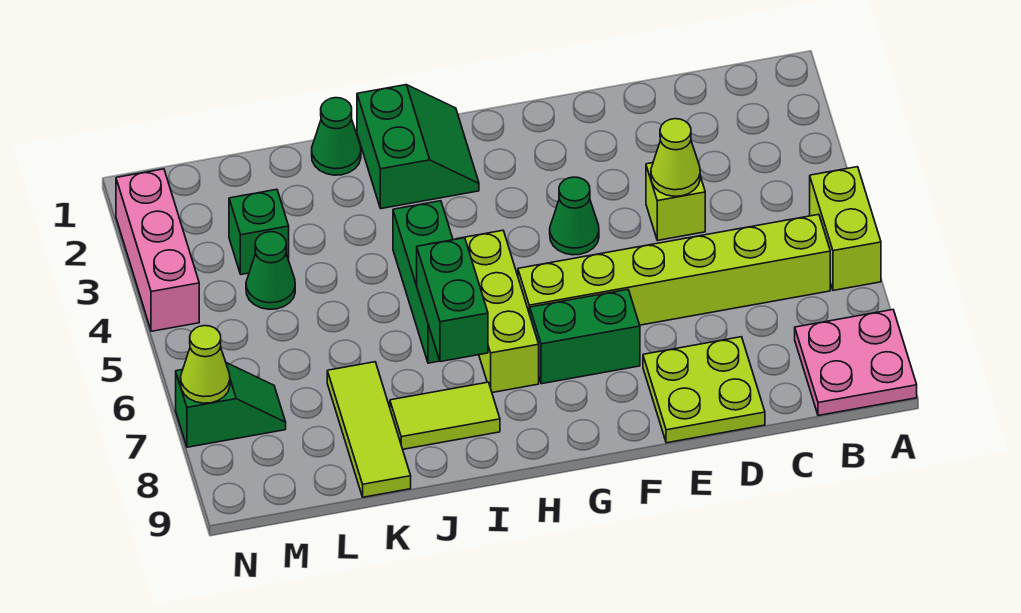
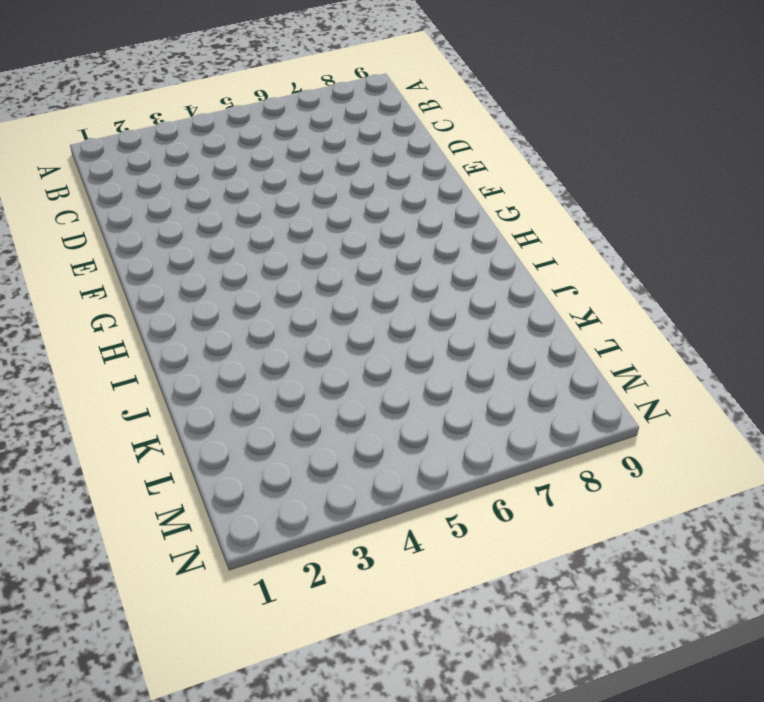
none -> lime brick A5:A6 level 1
none -> pink plate A8:B9 level 1
none -> lime brick B6:G6 level 1

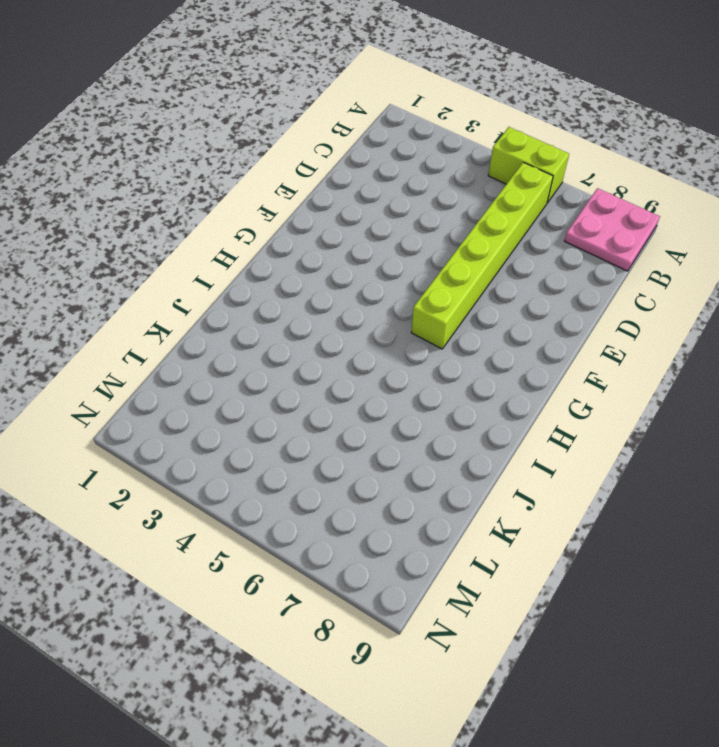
none -> lime brick D4 level 1
none -> lime plate D8:E9 level 1
none -> green cone F4 level 1

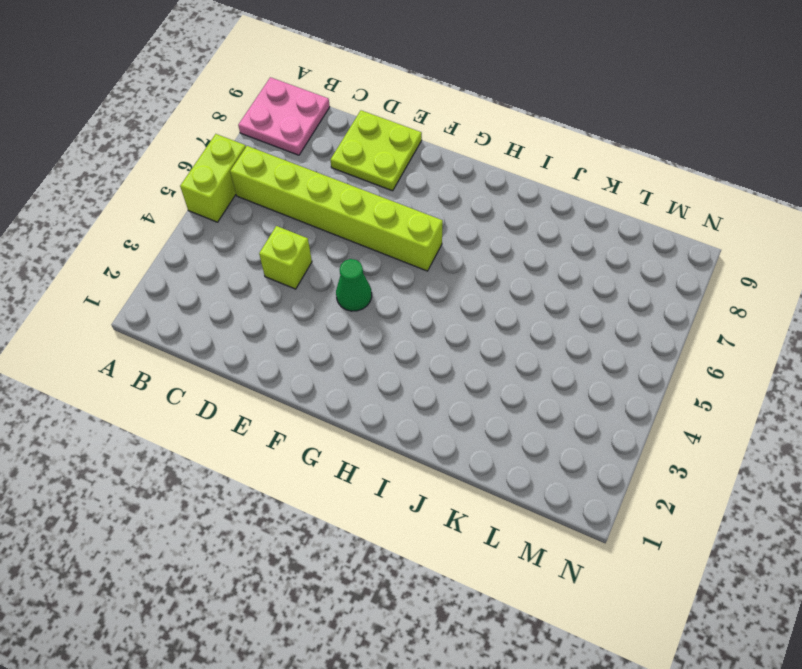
none -> green brick F7:G7 level 1
none -> green slope H1:I2 level 1 top I
none -> lime brick H5:H7 level 1

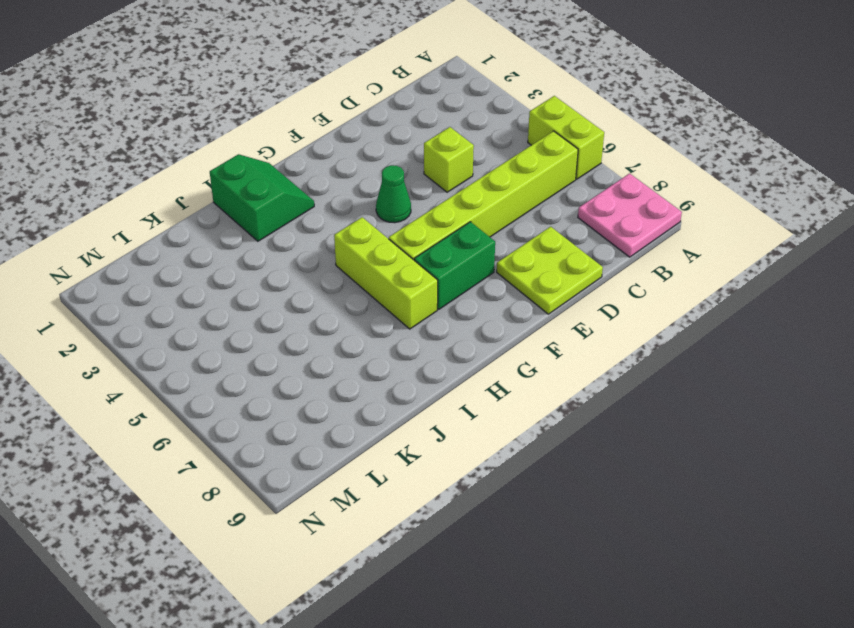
none -> green brick I4:I6 level 1
none -> lime tile I8:J8 level 1
none -> green cone J1 level 1

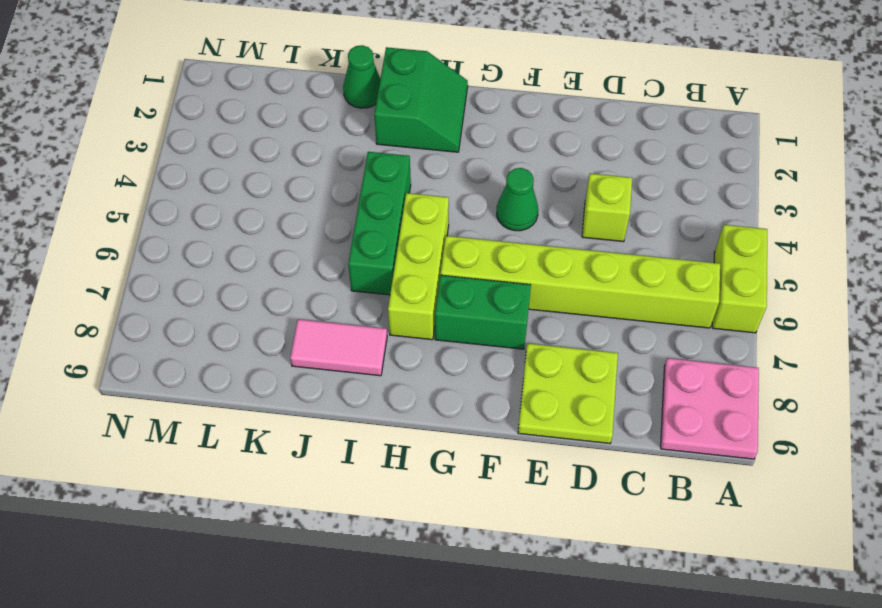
pink tile I8:J8 level 1 -> lime tile I8:J8 level 1
none -> lime tile K7:K9 level 1
none -> green brick L3 level 1
none -> green cone L4 level 1

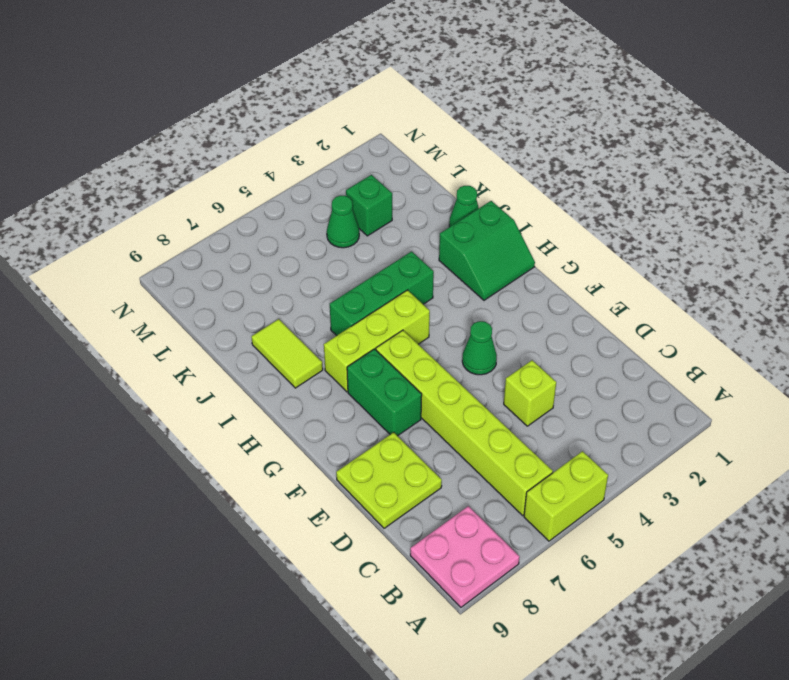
none -> lime tile K7:K9 level 1
none -> green slope M7:N7 level 1 top N
none -> pink brick N2:N4 level 1

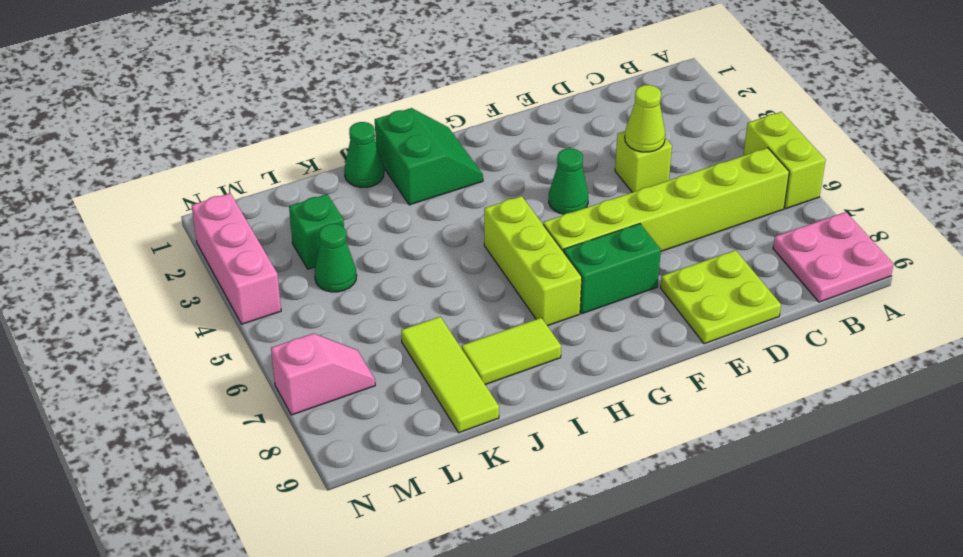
pink slope M7:N7 level 1 top N -> green slope M7:N7 level 1 top N
none -> green brick I4:I6 level 1
none -> green brick I6:I7 level 2
none -> lime cone N7 level 2

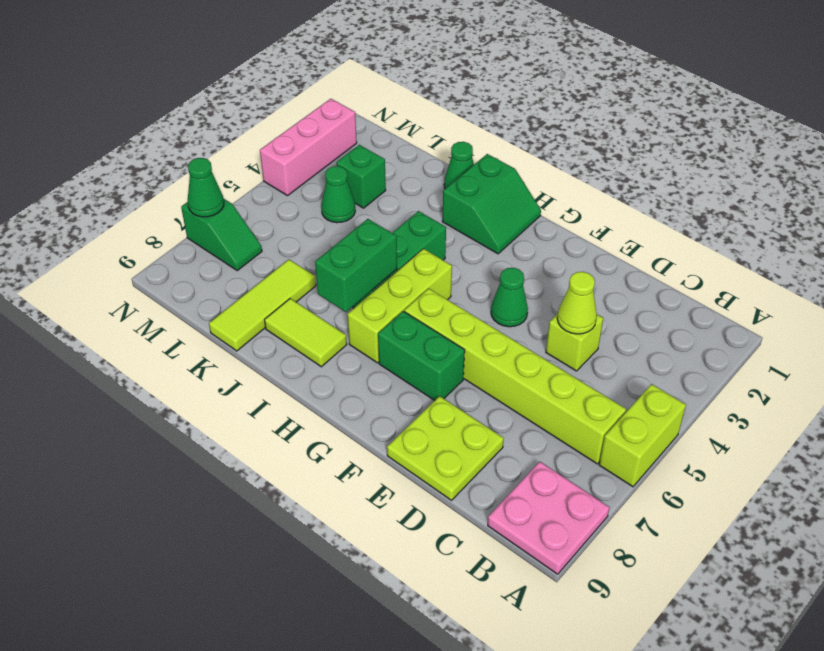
green cone N7 level 2 -> lime cone N7 level 2

